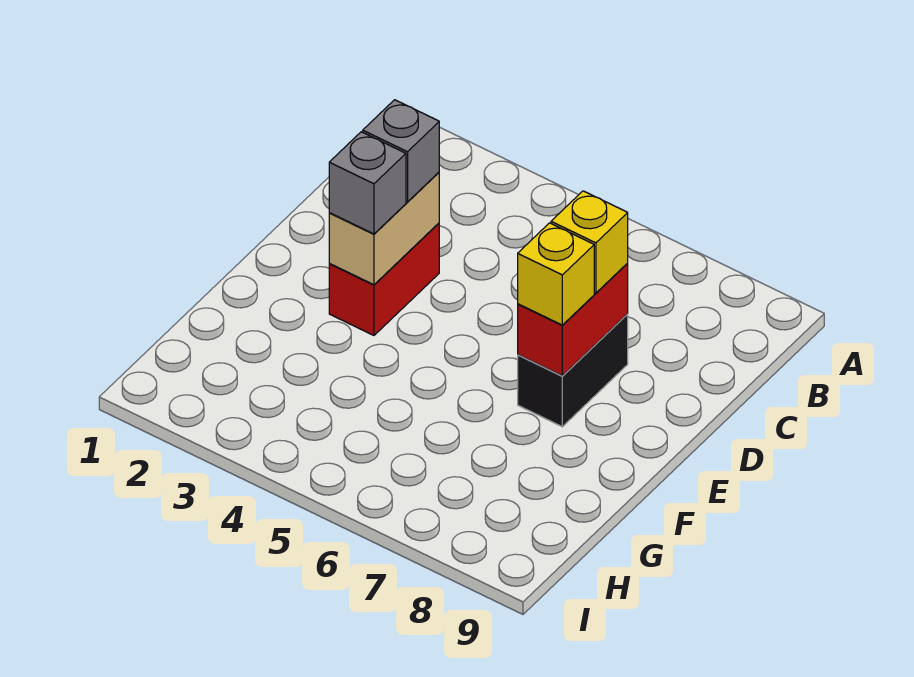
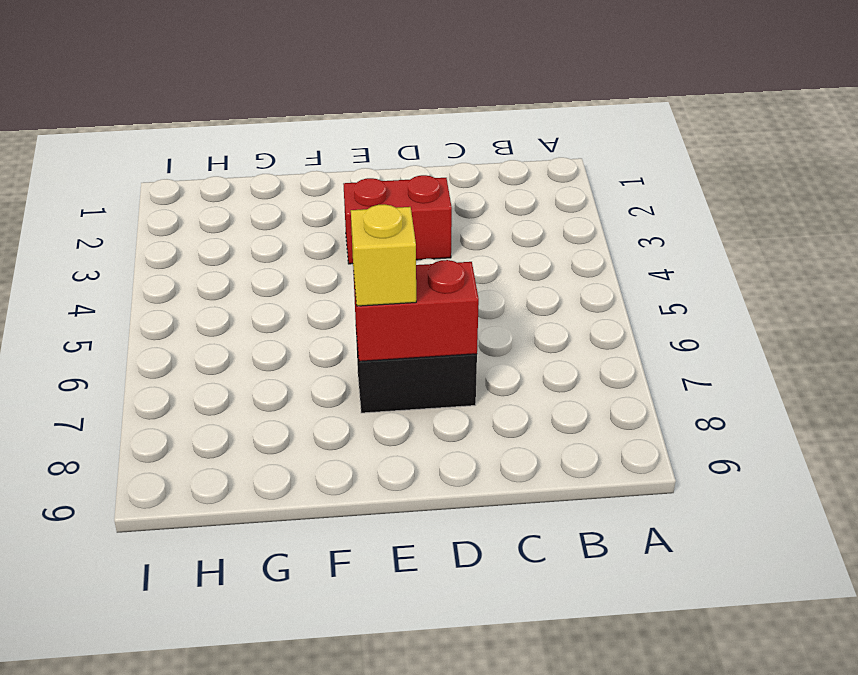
none -> tan brick D3:E3 level 2
none -> grey brick D3 level 3

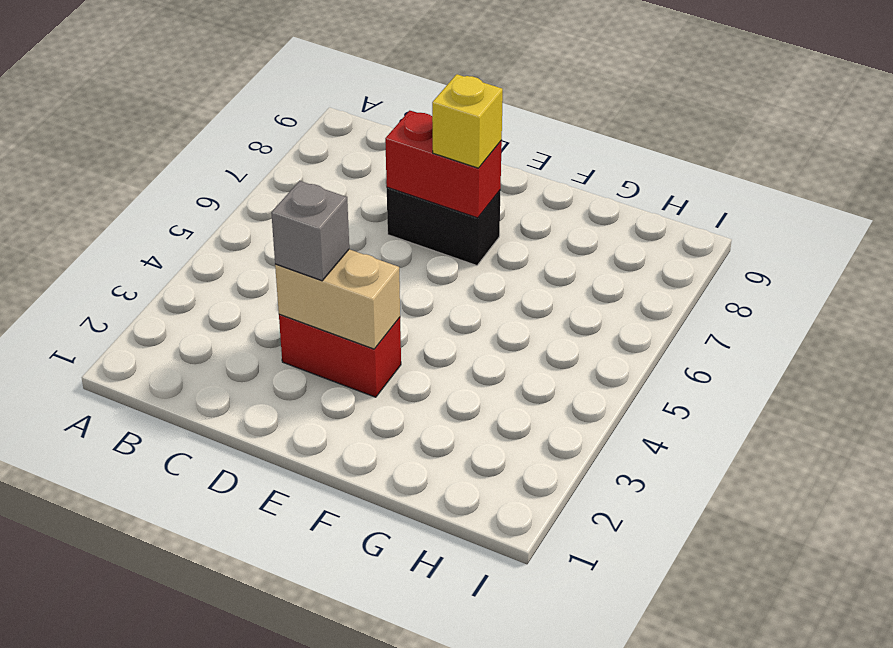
none -> yellow brick D7 level 3
none -> grey brick E3 level 3

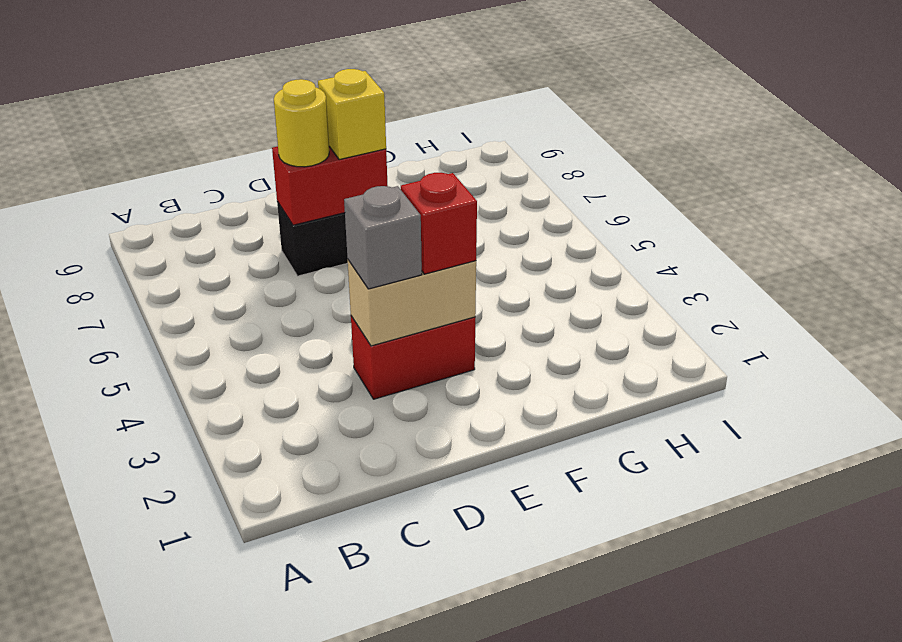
yellow round brick D7 level 3 -> yellow brick D7 level 3
red brick E3 level 3 -> grey brick E3 level 3

